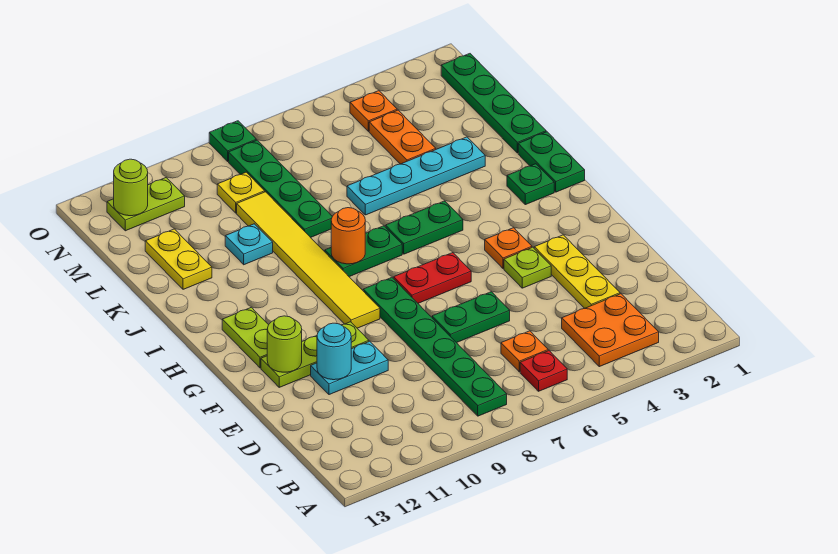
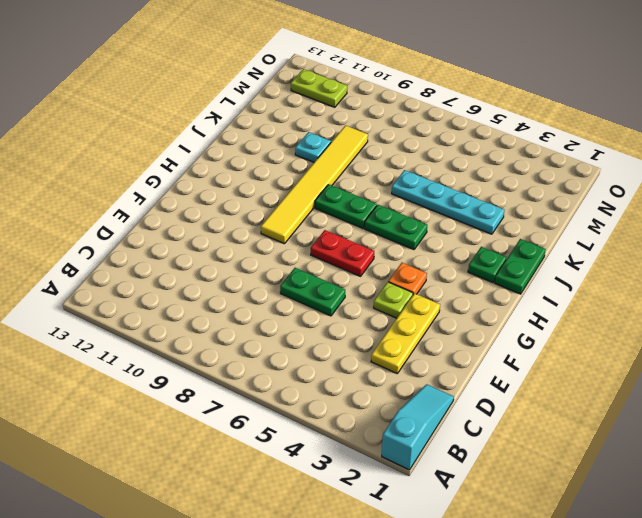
cyan slope A1:C1 level 1 top A -> none
none -> orange plate B3:C4 level 1
none -> red plate B6 level 1
none -> green plate B8:G8 level 1
none -> orange plate C6 level 1

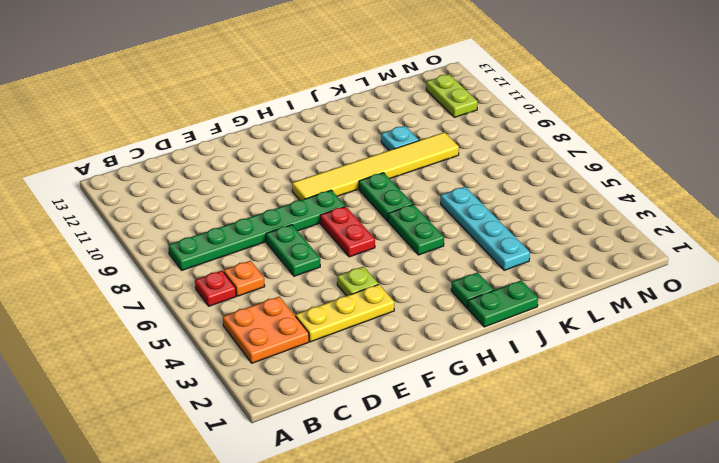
none -> cyan plate E10:E11 level 1
none -> lime plate F10:F12 level 1
none -> orange plate G4 level 1
none -> lime plate G12:H12 level 1

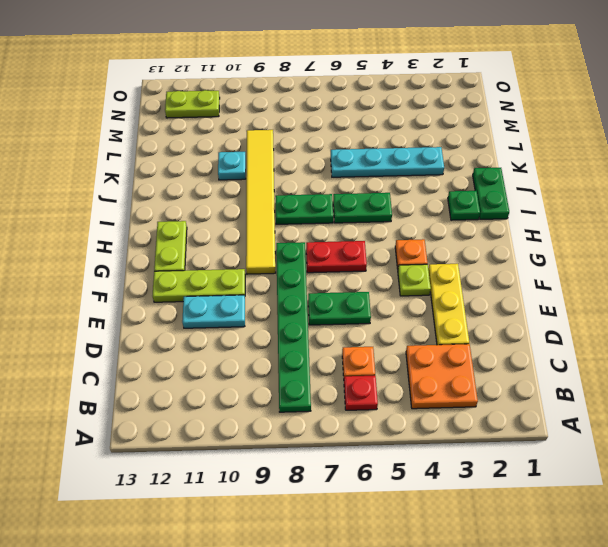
none -> green plate K1:N1 level 1
none -> green plate K8:N8 level 1
none -> yellow plate K12:L12 level 1
none -> orange plate L4:M4 level 1

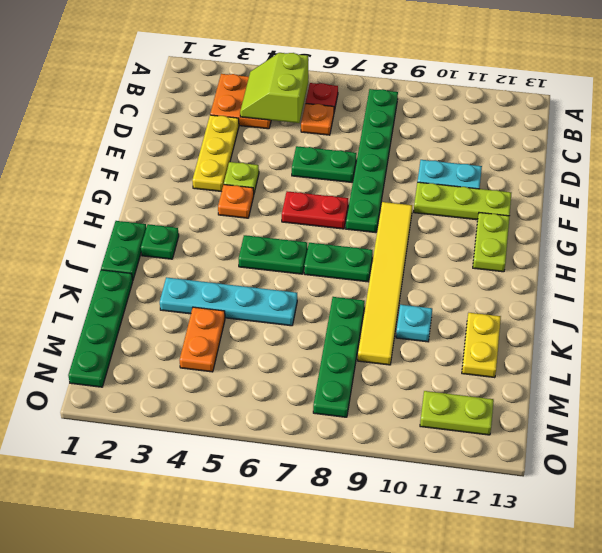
lime slope B4:C5 level 2 top 5 -> none
none -> yellow plate M9 level 1
none -> orange plate N4 level 1
none -> green plate O8 level 1
none -> cyan round brick E11 level 2

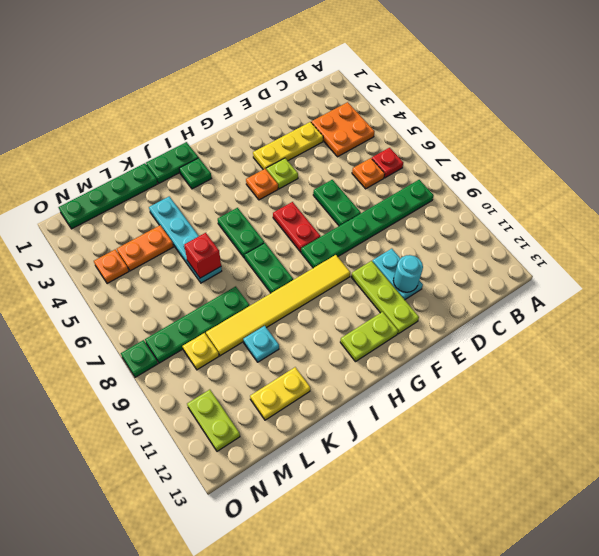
red brick K6 level 2 -> none
none -> lime round brick F12 level 2
none -> orange round brick I8 level 2
none -> lime round brick N12 level 2

